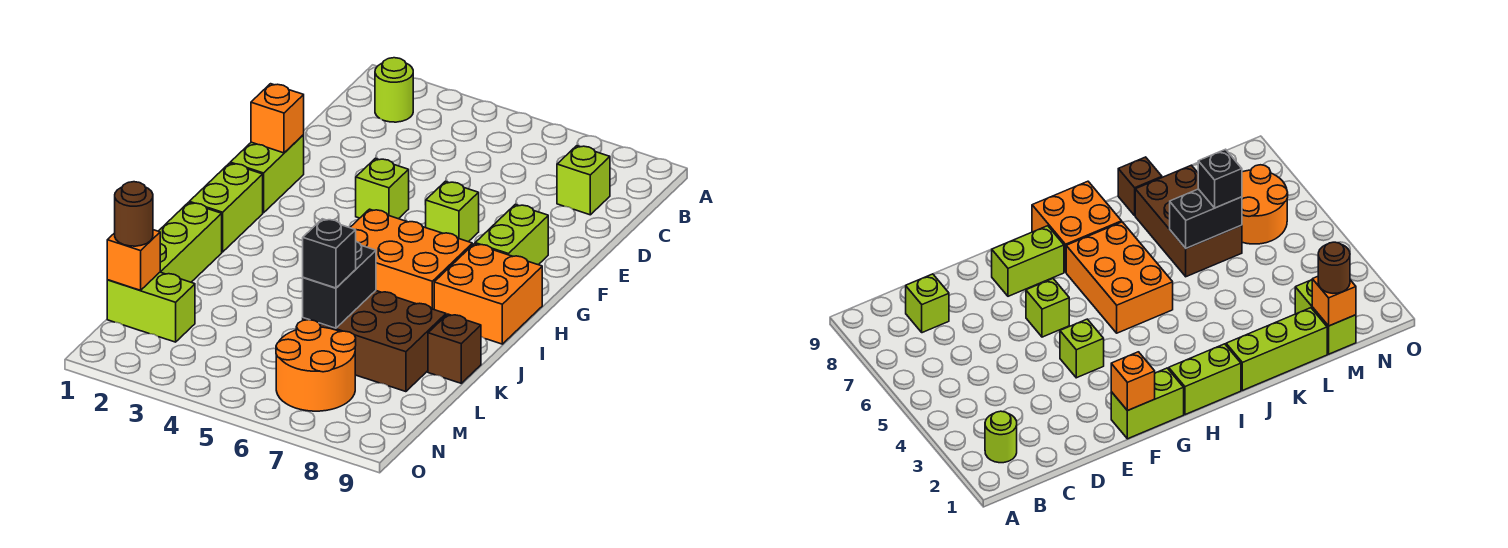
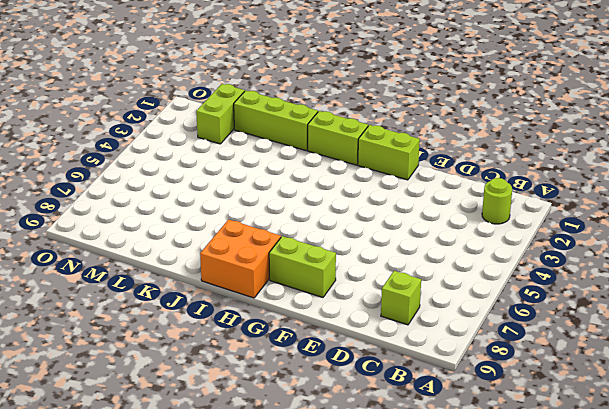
none -> lime brick F4 level 1
none -> lime brick F6 level 1
none -> orange brick H5:I7 level 1

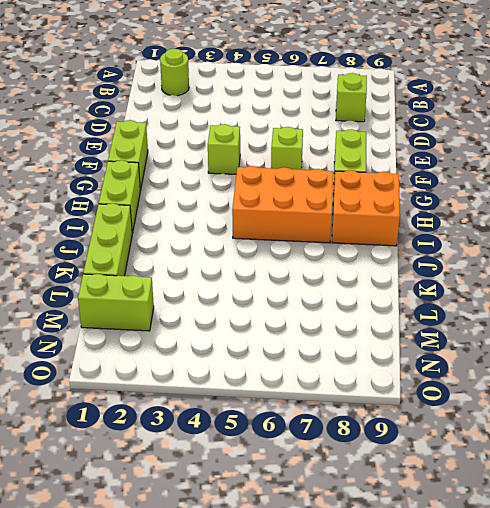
none -> brown brick K6:L8 level 1
none -> brown brick K9 level 1
none -> orange round brick M6:N7 level 1

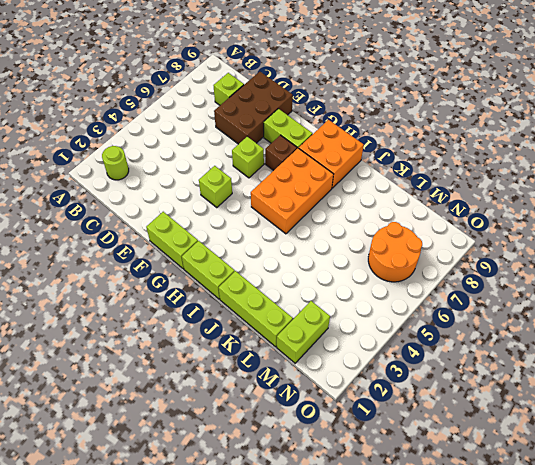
brown brick D7:E9 level 1 -> brown brick K6:L8 level 1
brown brick G7 level 1 -> brown brick K9 level 1
none -> orange brick F1 level 2
none -> black brick K6:L6 level 2
none -> orange brick M1 level 2

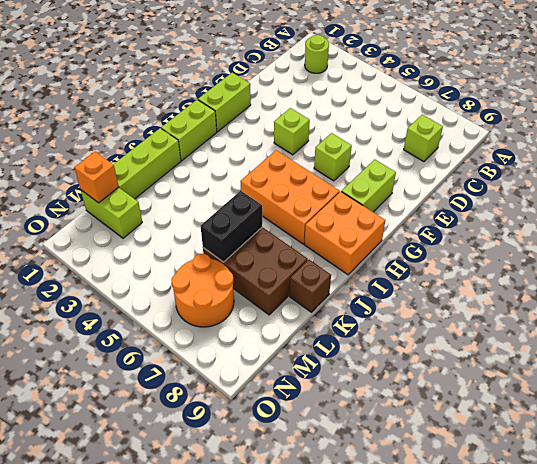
none -> orange brick F1 level 2
none -> black brick L6 level 3
none -> brown round brick M1 level 3

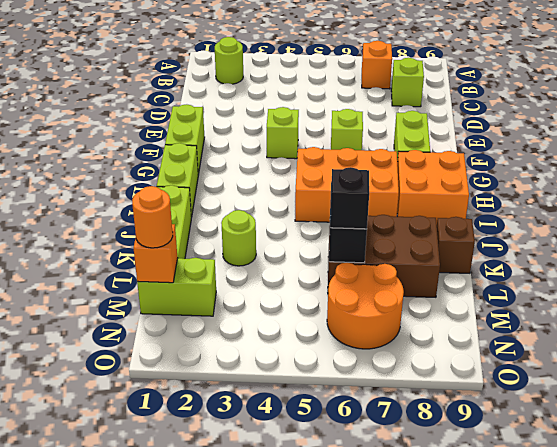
orange brick B7 level 1 -> orange brick F1 level 2
lime round brick K3 level 1 -> none
orange round brick M1 level 3 -> brown round brick M1 level 3

